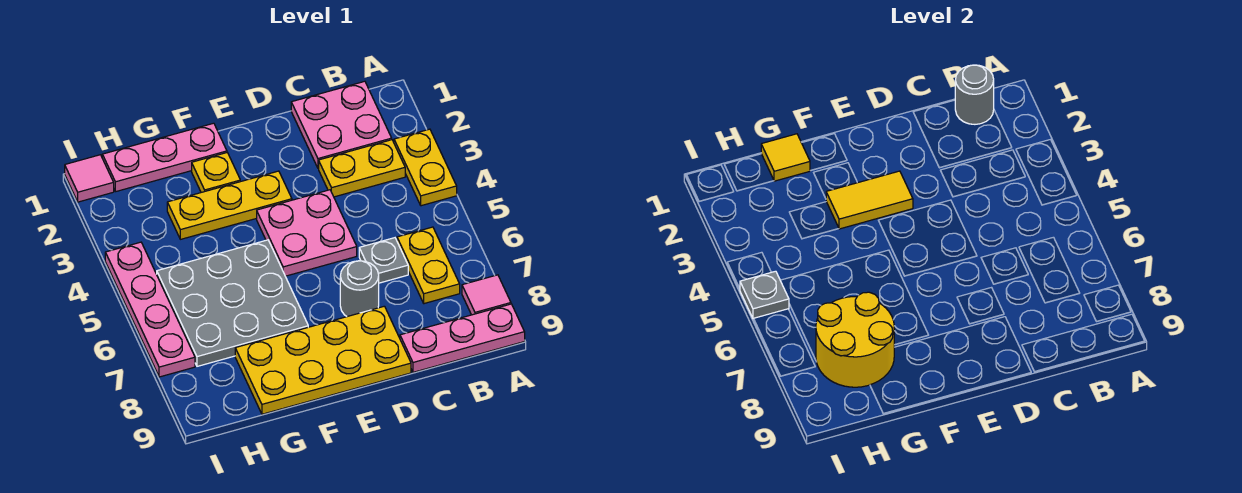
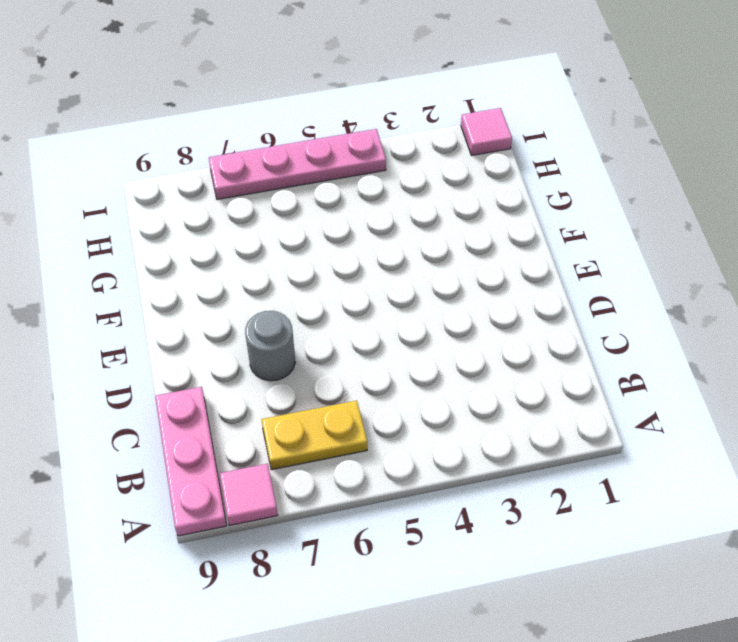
none -> yellow plate A3:A4 level 1
none -> pink plate B1:C2 level 1
none -> yellow plate B3:C3 level 1

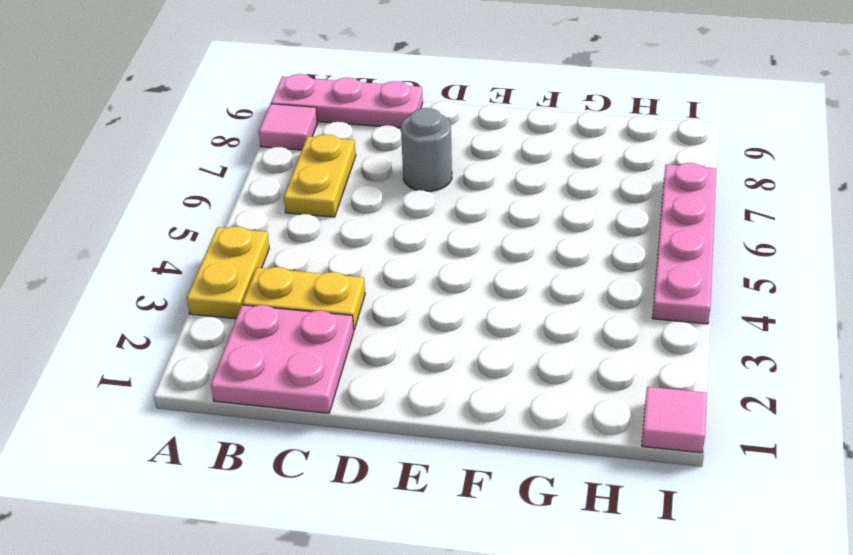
none -> grey plate C6 level 1
none -> pink plate D4:E5 level 1
none -> yellow plate D8:G9 level 1

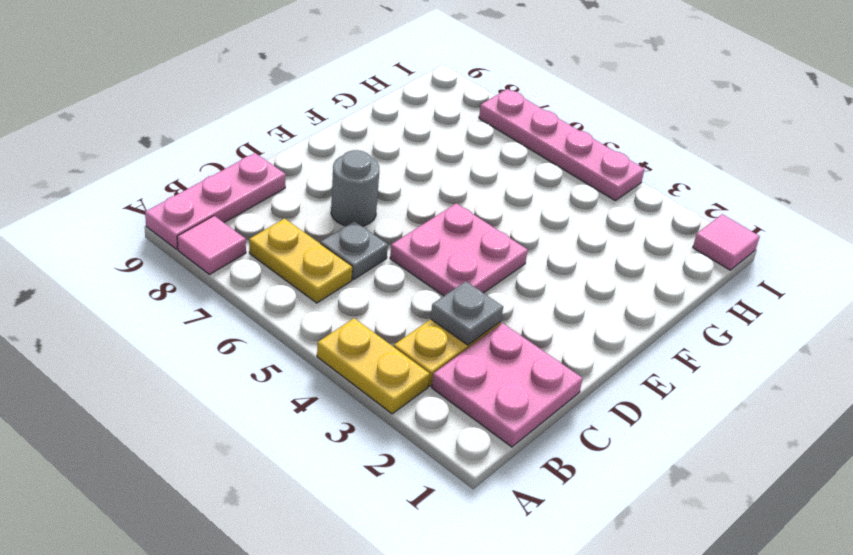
grey plate C3 level 2 -> grey plate I5 level 2
none -> yellow plate D8:G9 level 1
none -> yellow plate E3:G3 level 1
none -> pink plate F1:H1 level 1

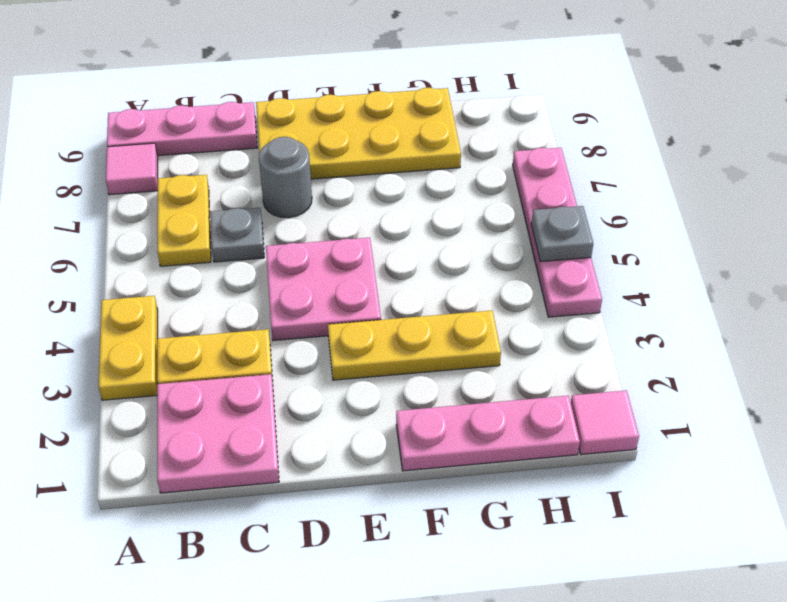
none -> yellow plate F2 level 1
none -> grey plate F5:H7 level 1
none -> grey round brick B1 level 2

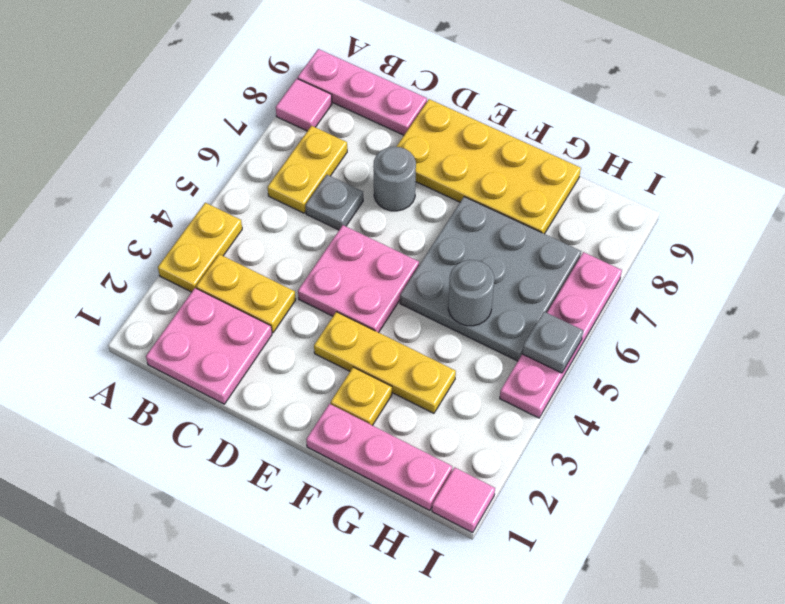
grey round brick G5 level 2 -> grey round brick B1 level 2
none -> yellow tile E3:F3 level 2
none -> yellow tile G1 level 2
none -> yellow round brick G7:H8 level 2

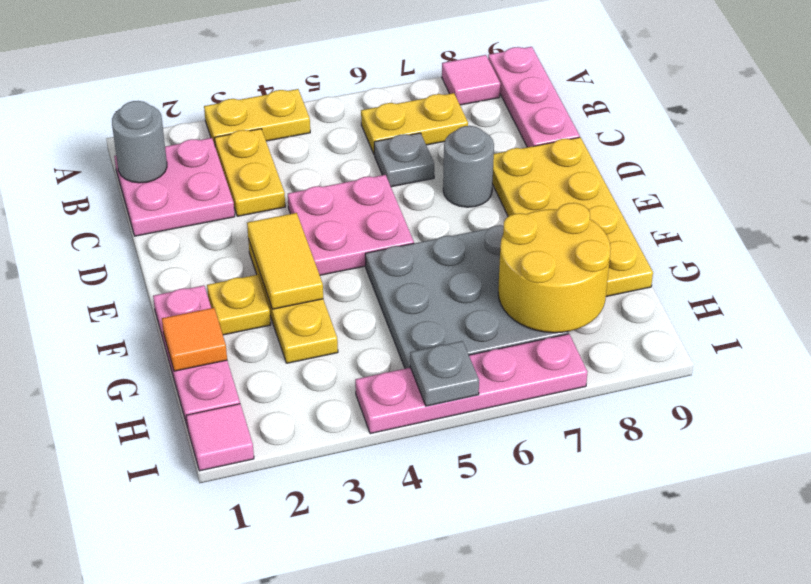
orange tile G1 level 2 -> yellow tile G1 level 2

